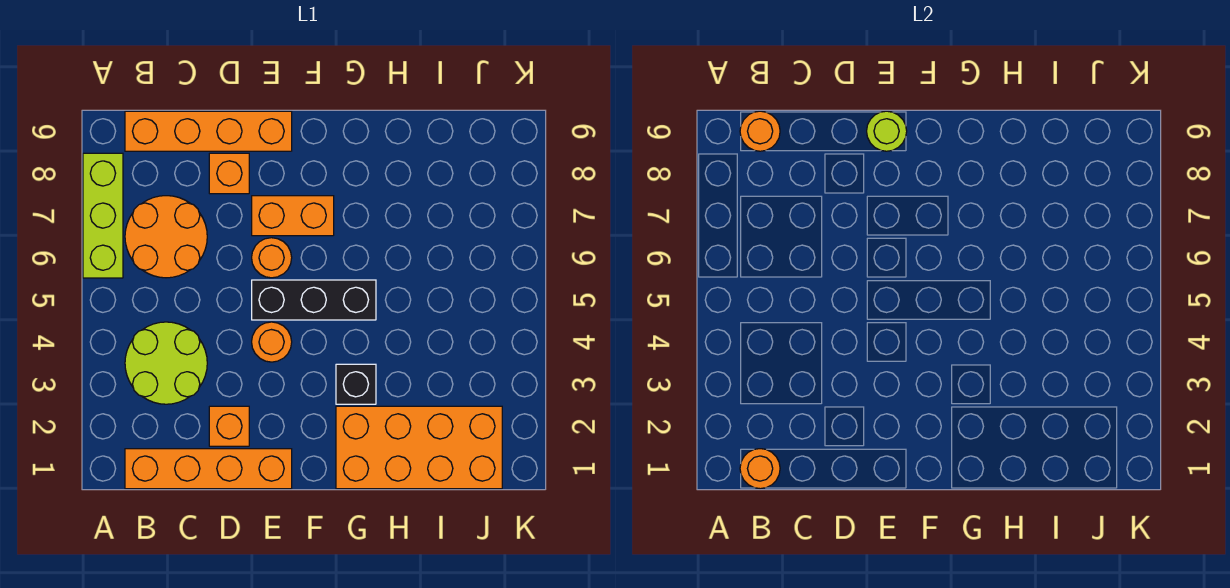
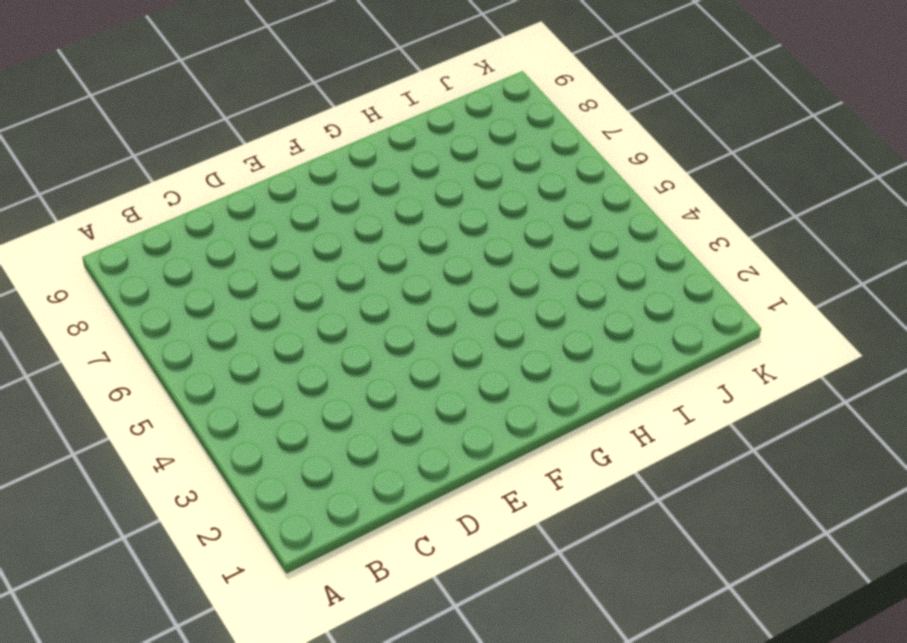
none -> lime brick A6:A8 level 1
none -> orange brick B1:E1 level 1
none -> lime round brick B3:C4 level 1

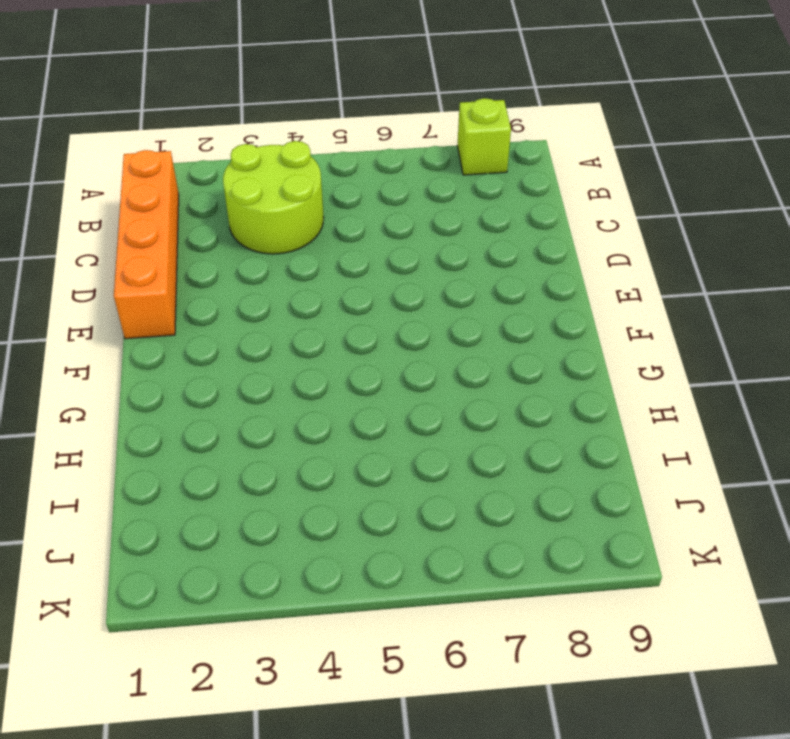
lime brick A8 level 1 -> lime brick A6:A8 level 1
none -> orange round brick B6:C7 level 1
none -> orange brick B9:E9 level 1
none -> orange brick D2 level 1

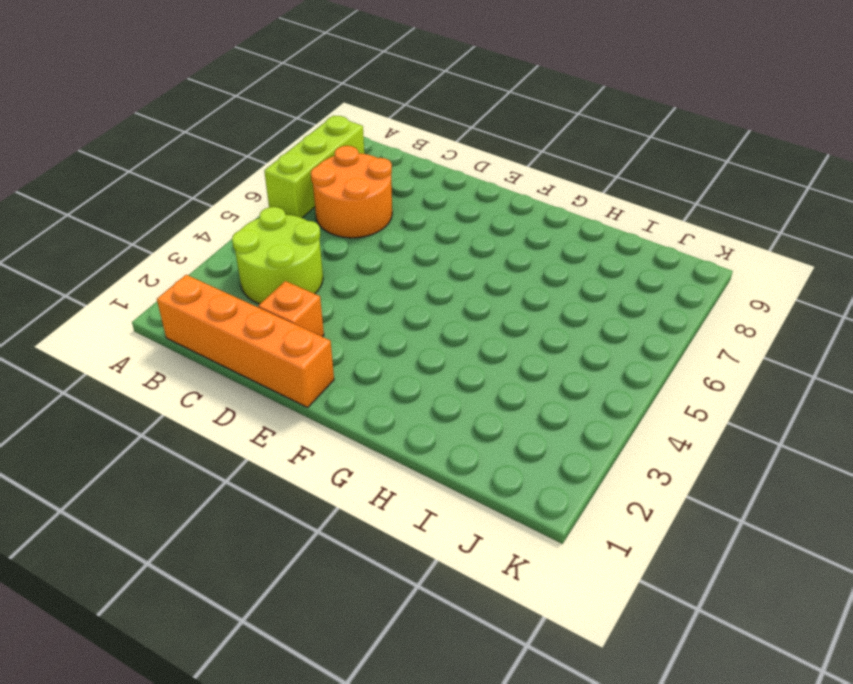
none -> orange brick B9:E9 level 1
none -> orange brick D8 level 1
none -> orange round brick E4 level 1

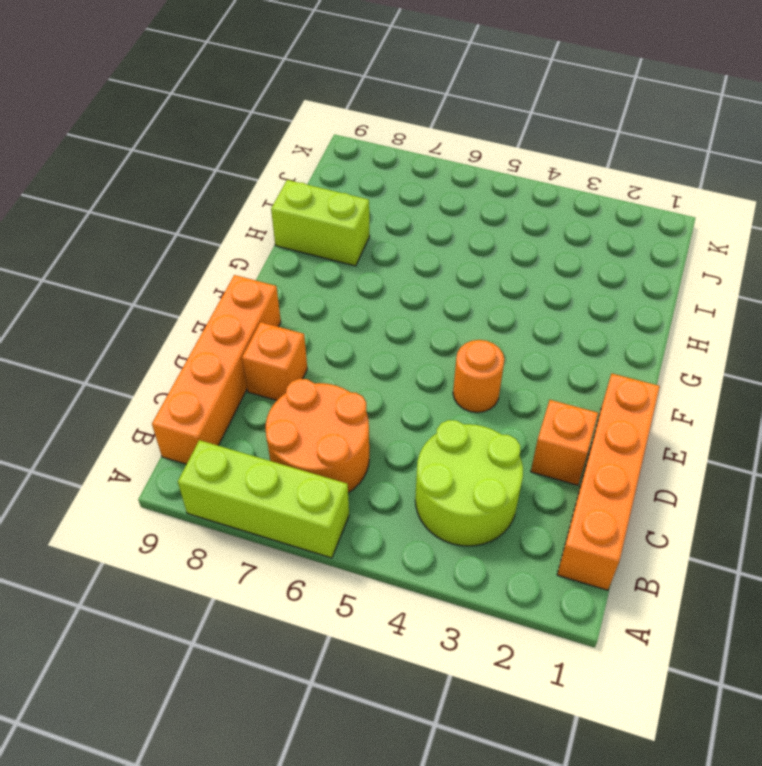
lime brick H8:H9 level 1 -> none
none -> black brick E5:G5 level 1
none -> orange round brick E6 level 1
none -> orange brick E7:F7 level 1

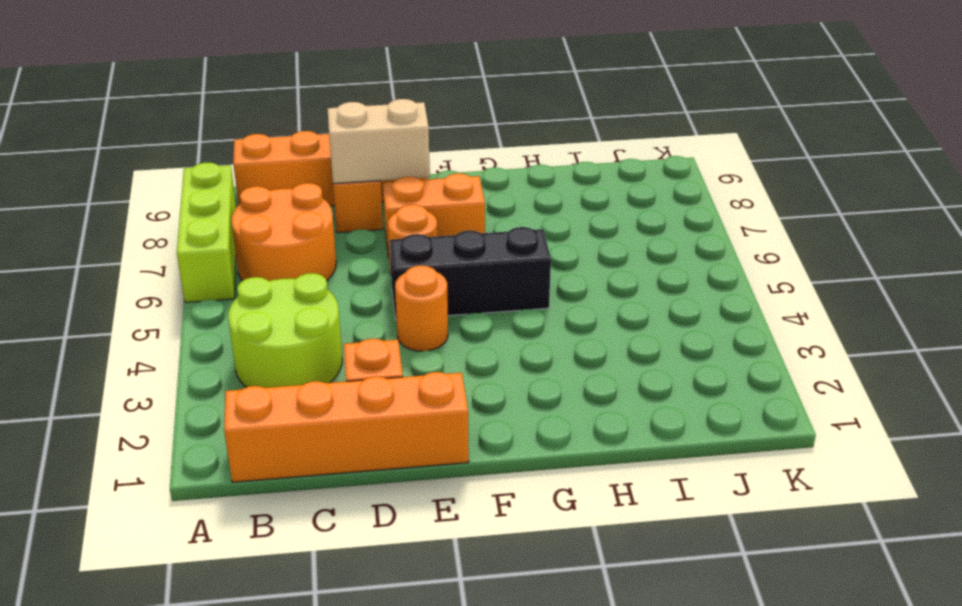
tan brick D8:E8 level 2 -> none
none -> orange brick G1:J2 level 1
none -> black brick G3 level 1
none -> orange round brick B1 level 2

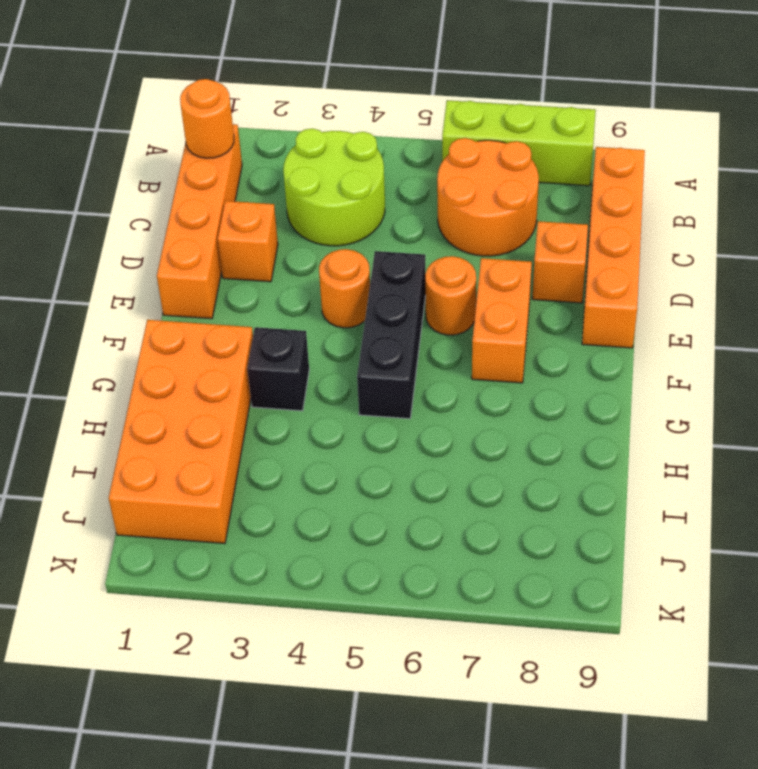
none -> orange round brick B9 level 2
none -> lime round brick E9 level 2

